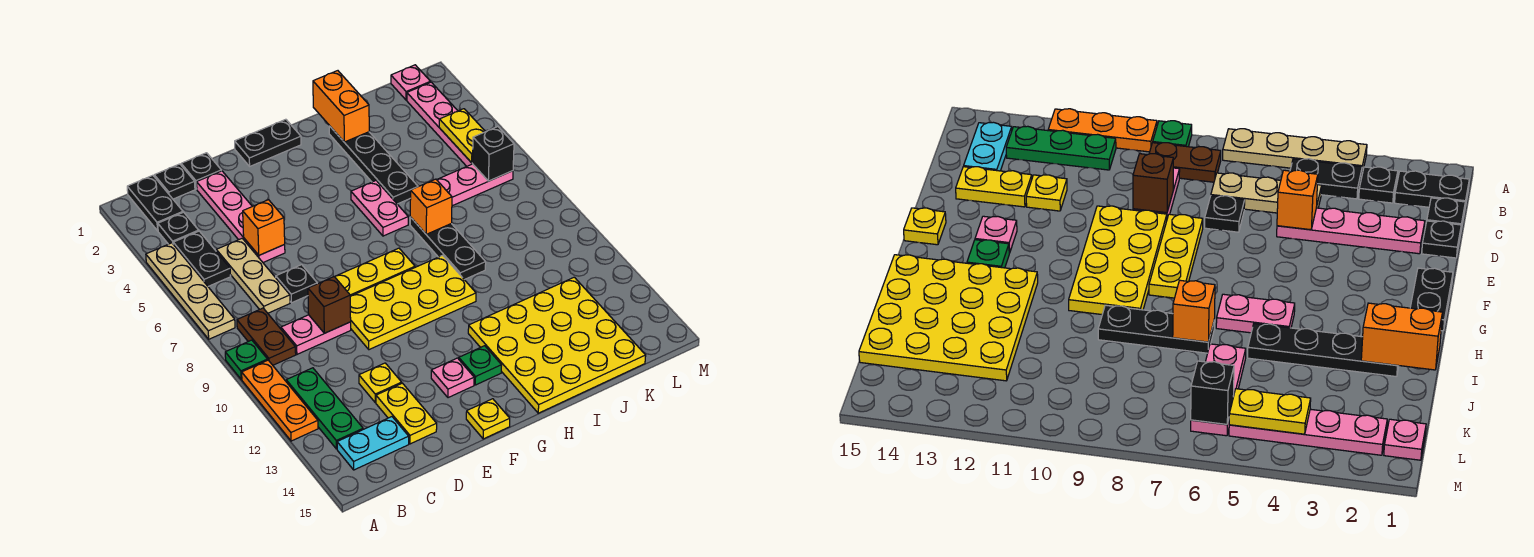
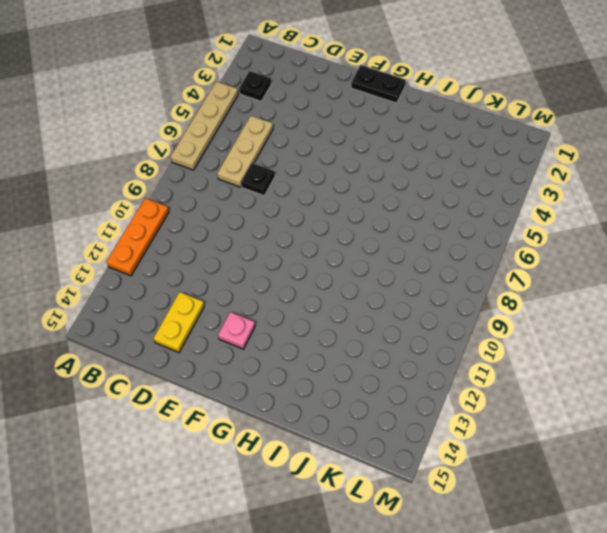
none -> green plate A9 level 1
none -> black plate B1:B2 level 1
none -> black plate B4:B5 level 1
none -> brown plate B8:B9 level 1

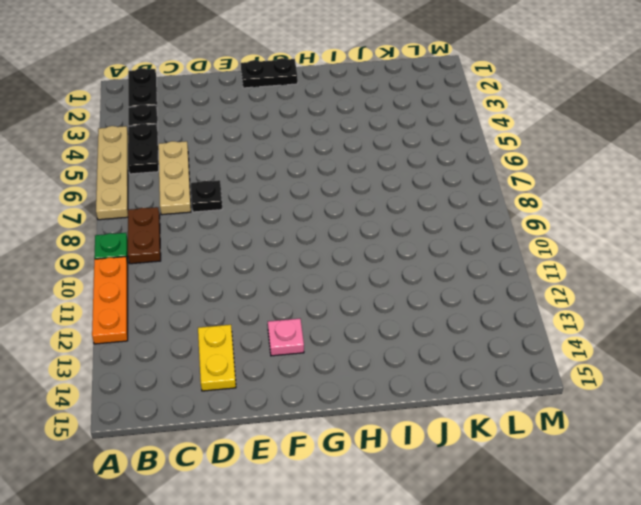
none -> green plate B11:B13 level 1
none -> cyan plate B14:C14 level 1
none -> black plate C1 level 1
none -> pink plate C9:D9 level 1

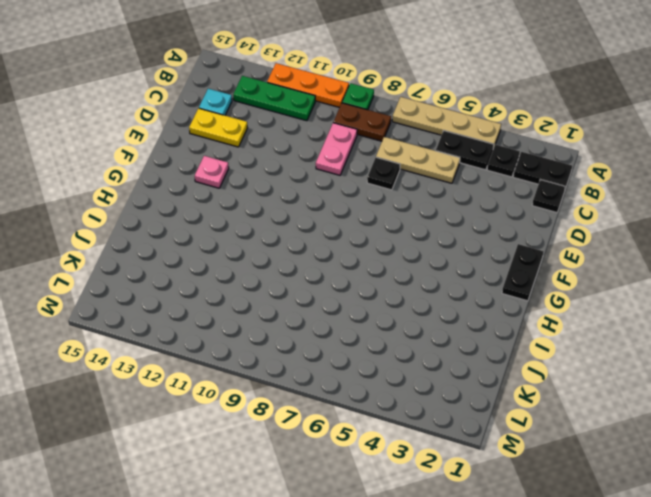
cyan plate C14 level 1 -> cyan plate B14:C14 level 1
none -> black plate D1 level 1
none -> pink plate D2:D5 level 1
none -> yellow plate D12 level 1
none -> yellow plate E8:G8 level 1

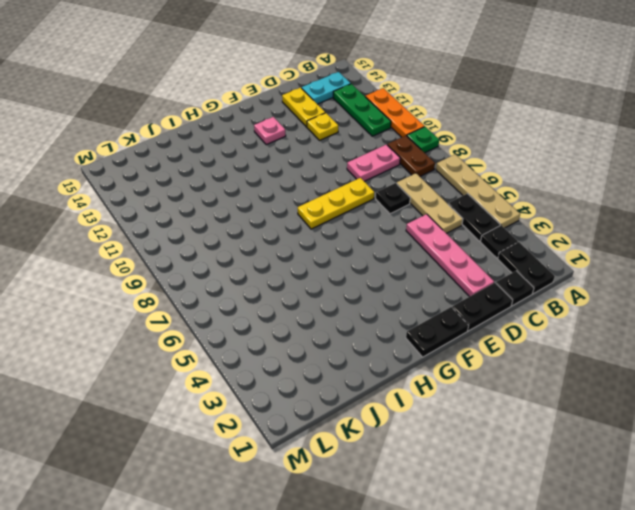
black plate D1:E1 level 1 -> black plate D1 level 1
none -> yellow plate E9:H10 level 1
none -> yellow plate F15 level 1
none -> green plate G13 level 1
none -> pink plate H5:H6 level 1

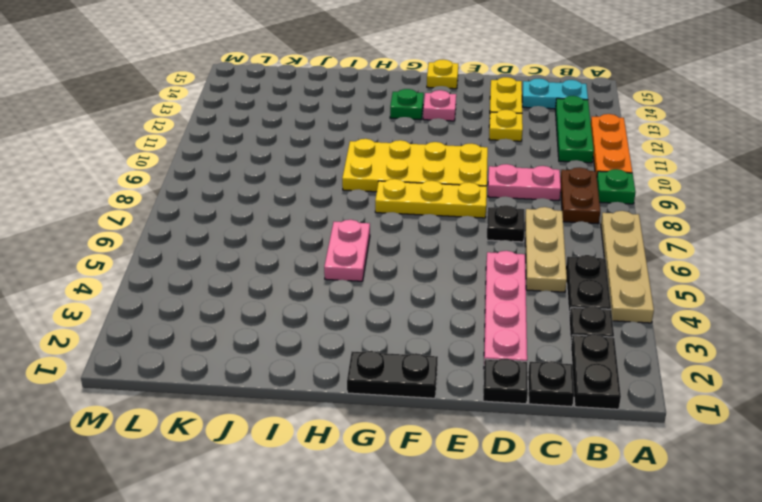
none -> yellow plate H12:K15 level 1
none -> black plate I2:I5 level 1
none -> black plate I7:I9 level 1
none -> pink plate J6:L6 level 1

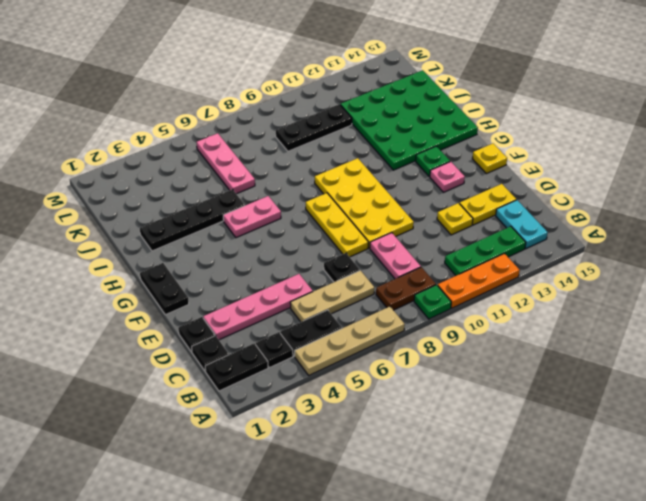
green plate H12:K15 level 1 -> yellow plate H12:K15 level 1
black plate K9:K11 level 1 -> black plate I7:I9 level 1
none -> pink plate L1 level 1
none -> pink plate L2:L5 level 1
none -> orange brick D5 level 2
none -> brown brick D9 level 2

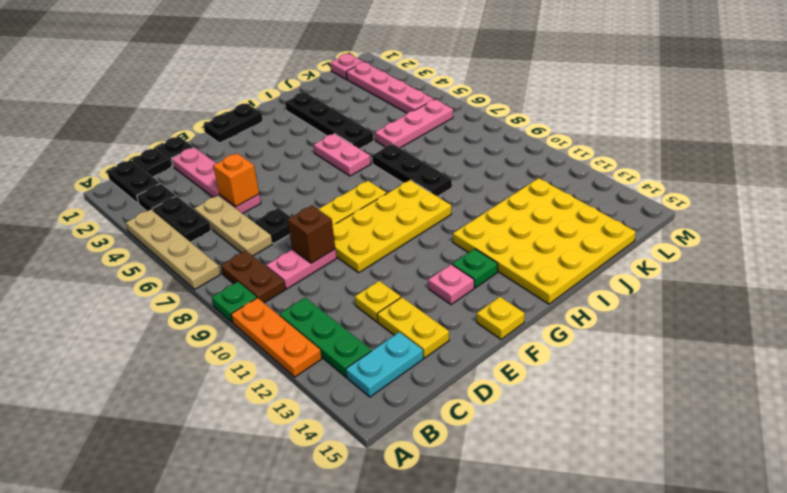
none -> orange brick I1:I2 level 2
none -> orange brick I7 level 2
none -> yellow plate L4:L5 level 2
none -> black brick L6 level 2

